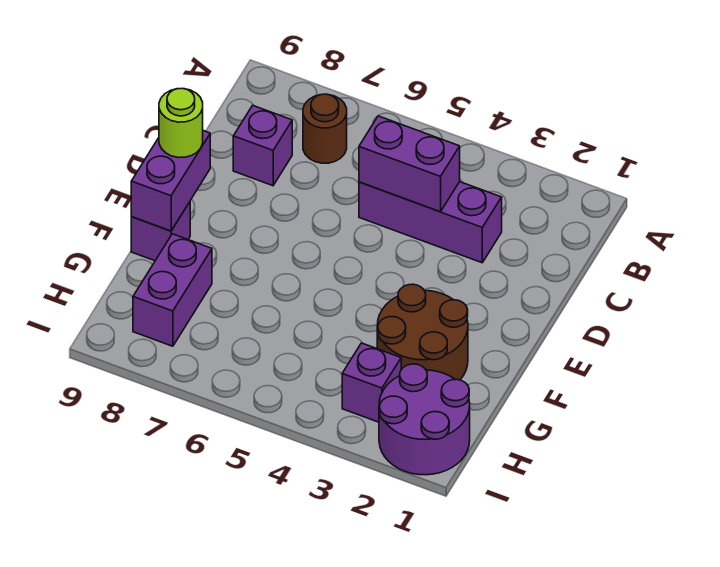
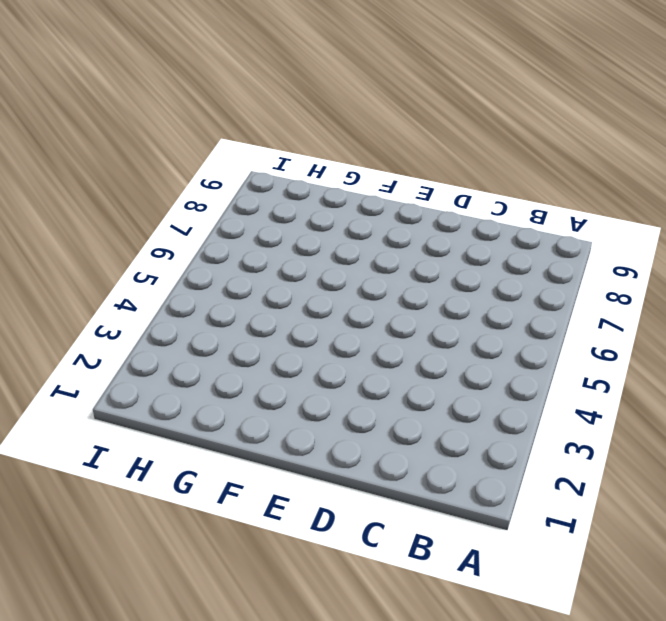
none -> brown round brick B7 level 1
none -> purple brick C3:C5 level 1

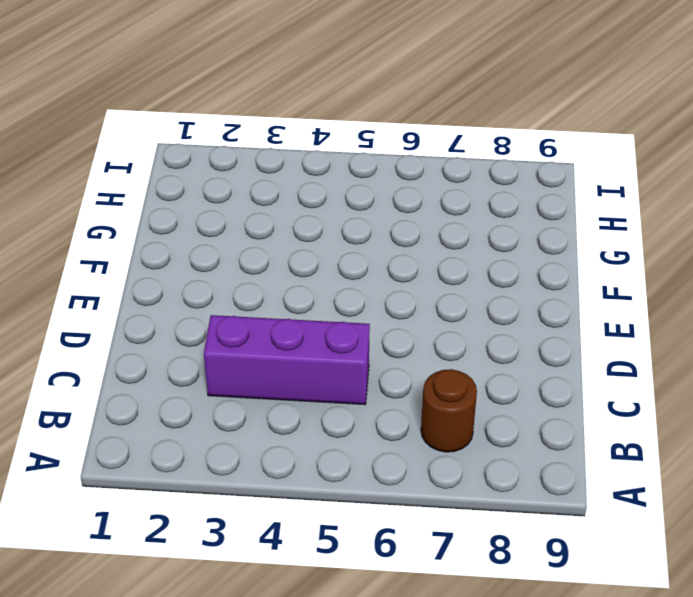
none -> purple brick C8 level 1
none -> brown round brick F2:G3 level 1

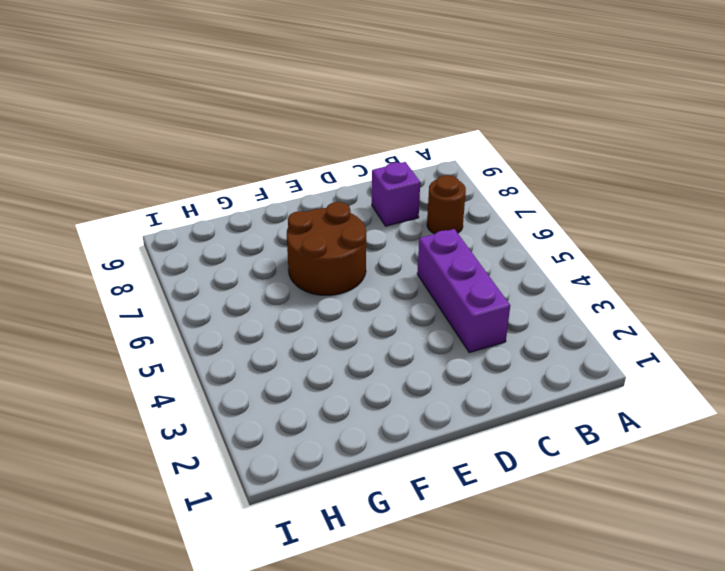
brown round brick E6:F7 level 1 -> brown round brick F2:G3 level 1
none -> purple brick F9 level 1
none -> purple brick G8:H8 level 1

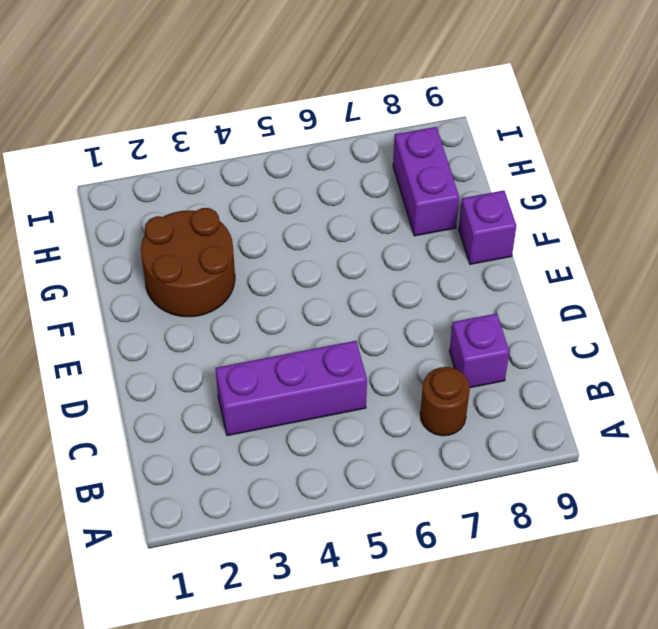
none -> purple round brick H1:I2 level 1
none -> purple brick H3 level 1

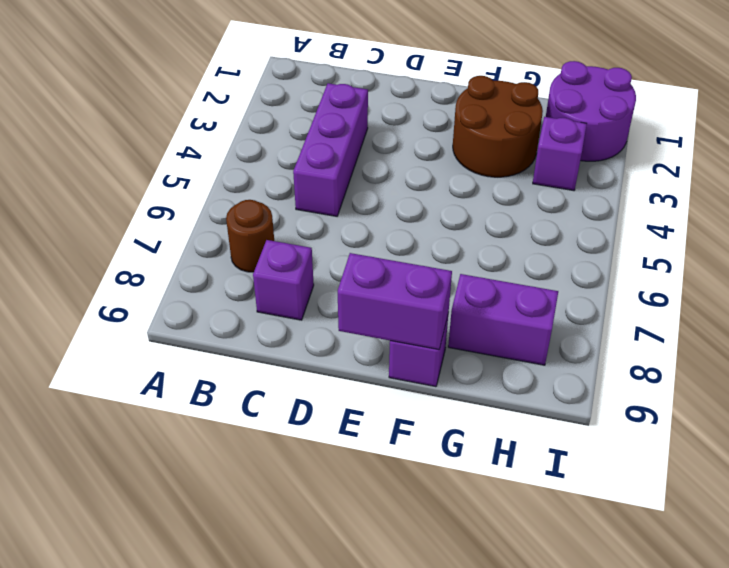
none -> purple brick C4:C5 level 2
none -> lime round brick E9 level 3

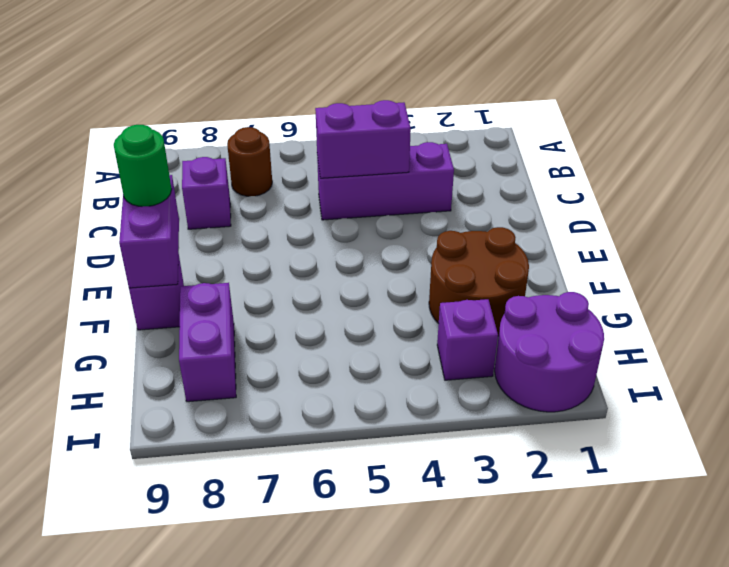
green round brick E9 level 3 -> lime round brick E9 level 3

